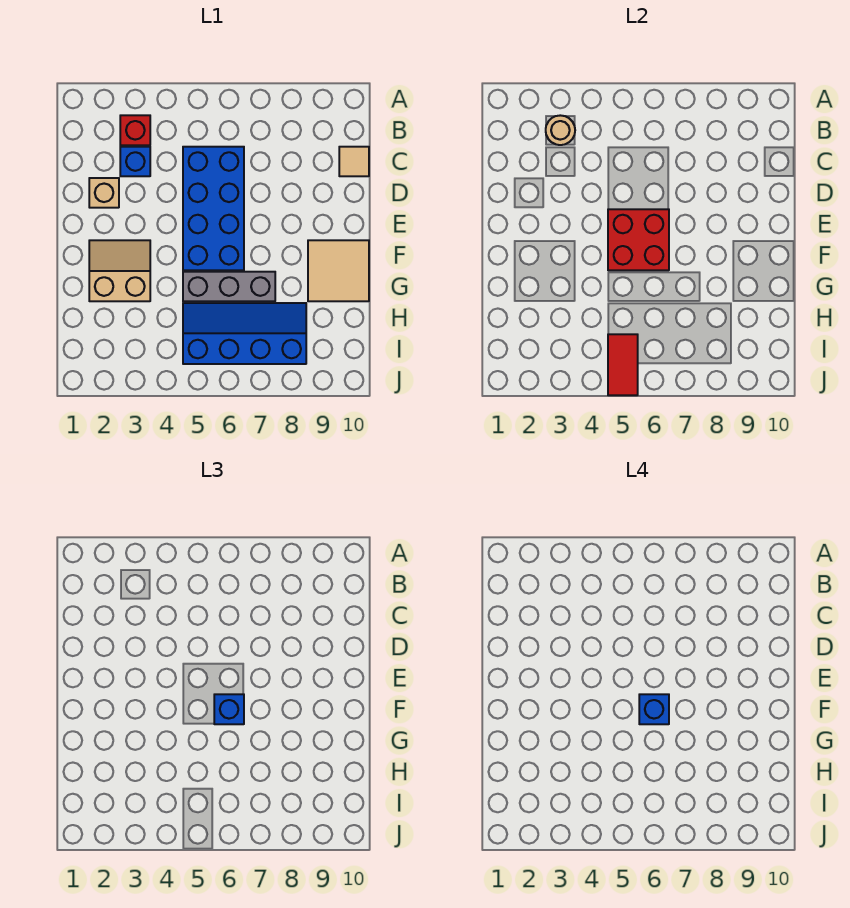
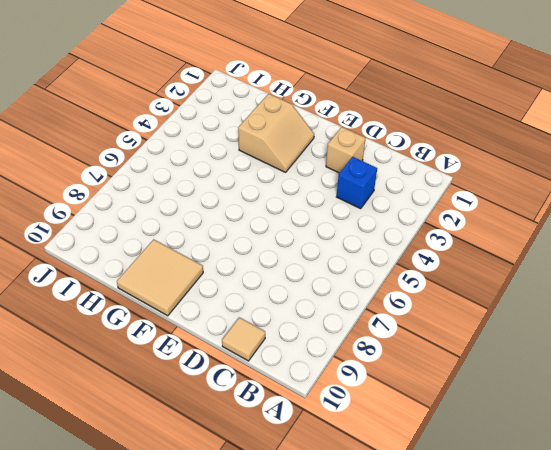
none -> red brick B3 level 1
none -> blue brick C5:F6 level 1
none -> grey brick G5:G7 level 1

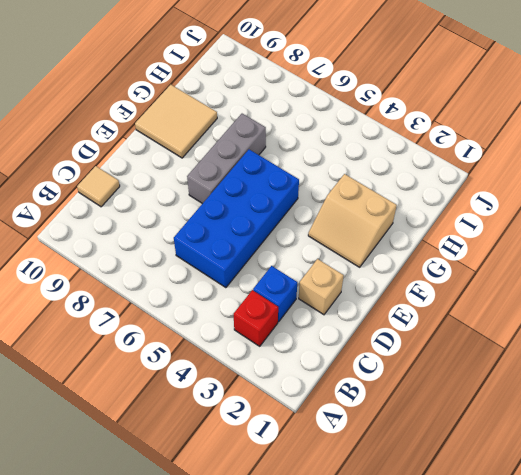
grey brick E7:G7 level 1 -> grey brick G5:G7 level 1
none -> blue slope H5:I8 level 1 top I
none -> tan round brick B3 level 2
none -> red brick E5:F6 level 2

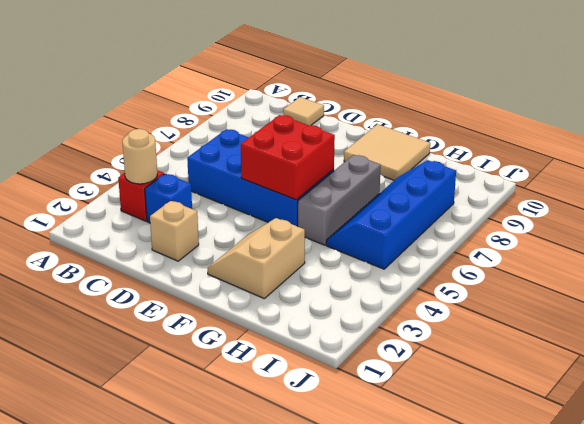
none -> red tile I5:J5 level 2
none -> blue brick F6 level 3
none -> blue brick F6 level 4

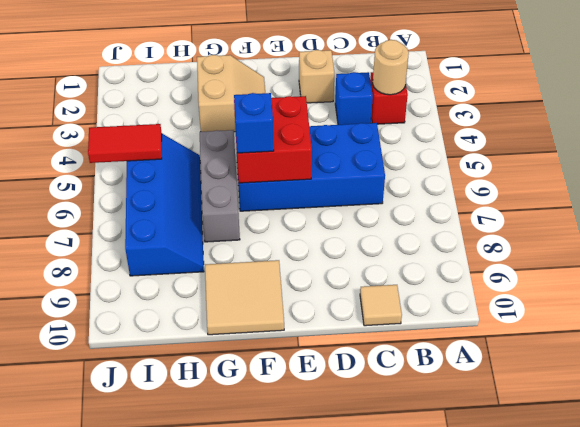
none -> blue brick F6 level 4

